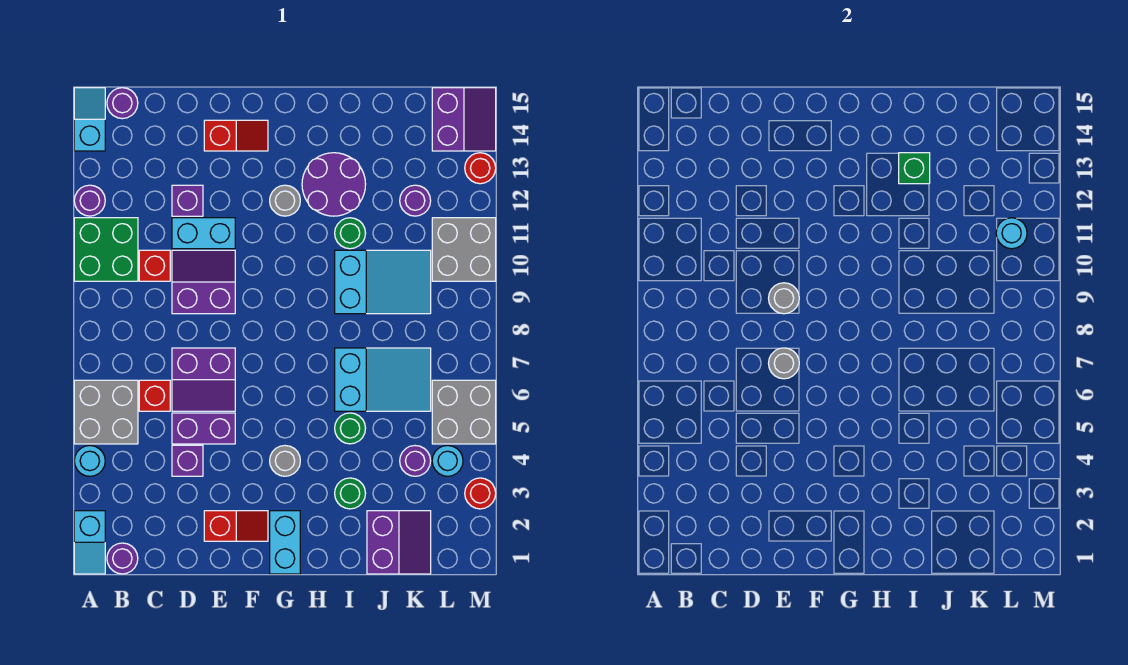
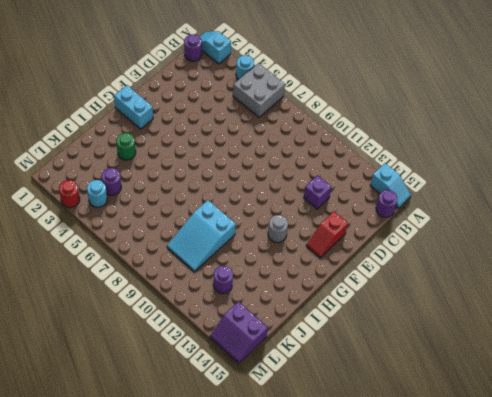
none -> green brick A10:B11 level 1
none -> purple round brick A12 level 1
none -> red brick C6 level 1
none -> red brick C10 level 1

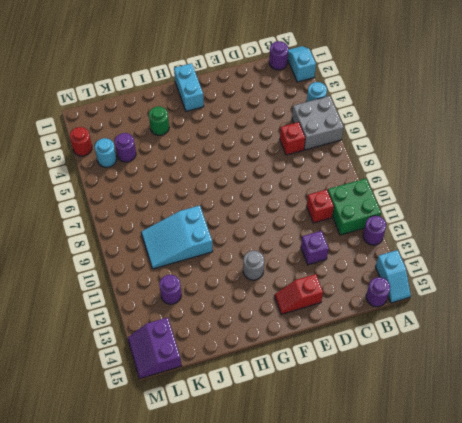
none -> purple brick D4 level 1
none -> purple brick D5:E5 level 1
none -> purple slope D6:E7 level 1 top 7
none -> purple slope D9:E10 level 1 top 9

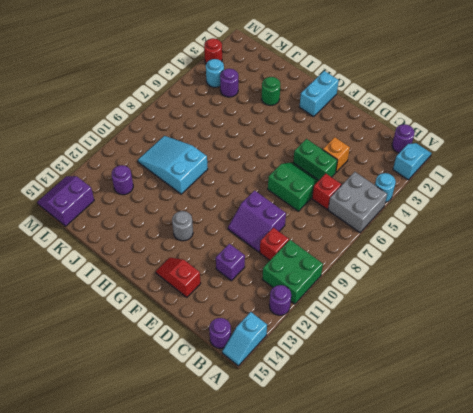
orange brick D4 level 1 -> purple brick D4 level 1
green brick D5:E5 level 1 -> purple brick D5:E5 level 1
green slope D6:E7 level 1 top 7 -> purple slope D6:E7 level 1 top 7
none -> cyan brick D11:E11 level 1
none -> red slope E2:F2 level 1 top E
none -> grey round brick G4 level 1
none -> purple round brick H12:I13 level 1

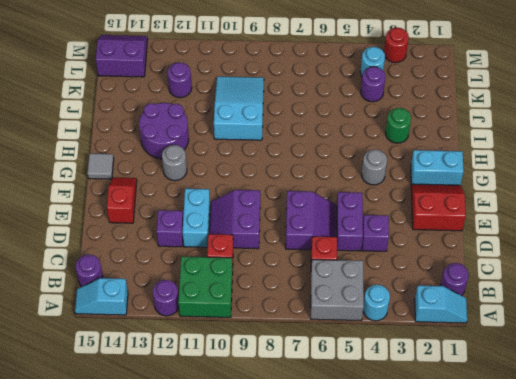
red slope E1:F2 level 1 top E -> red slope E2:F2 level 1 top E
grey tile G15 level 1 -> none
none -> green round brick I5 level 1
none -> cyan slope I6:K7 level 1 top I
none -> green round brick I11 level 1
none -> purple slope J1:K2 level 1 top J

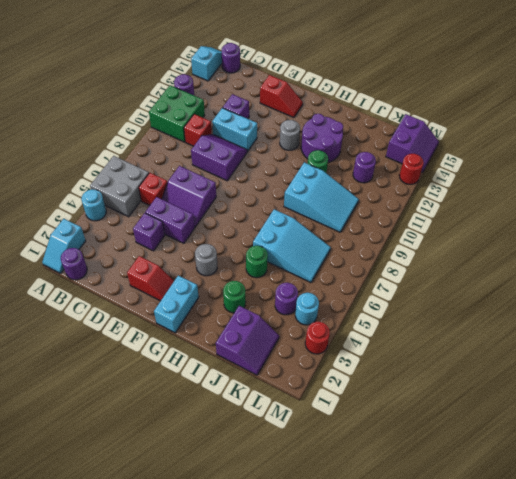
none -> grey brick L5:M6 level 1
none -> grey brick L10:M11 level 1
none -> grey round brick E7 level 2
none -> grey round brick E9 level 2

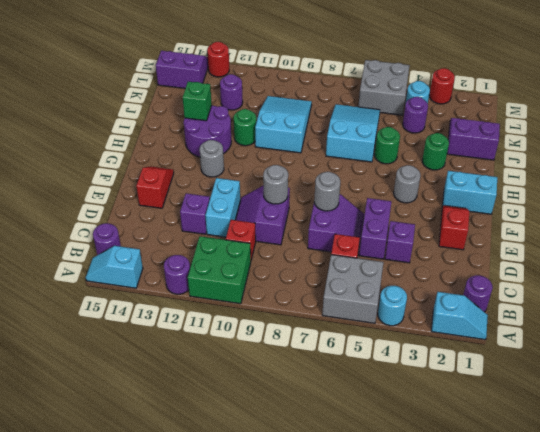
none -> grey brick L10:M11 level 1
none -> cyan round brick L11 level 2

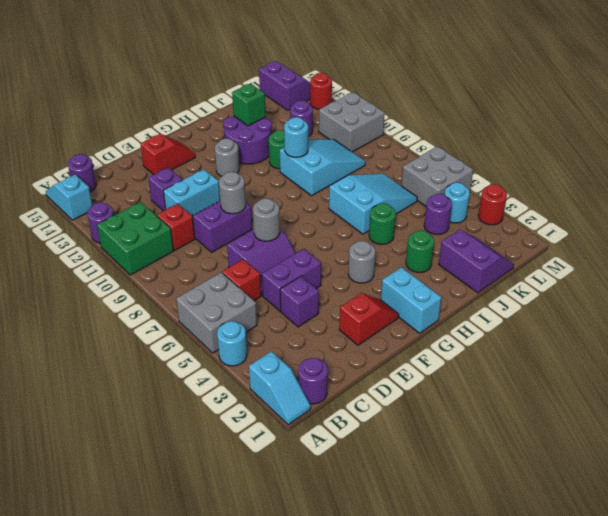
cyan round brick I10 level 2 -> cyan round brick L11 level 2

